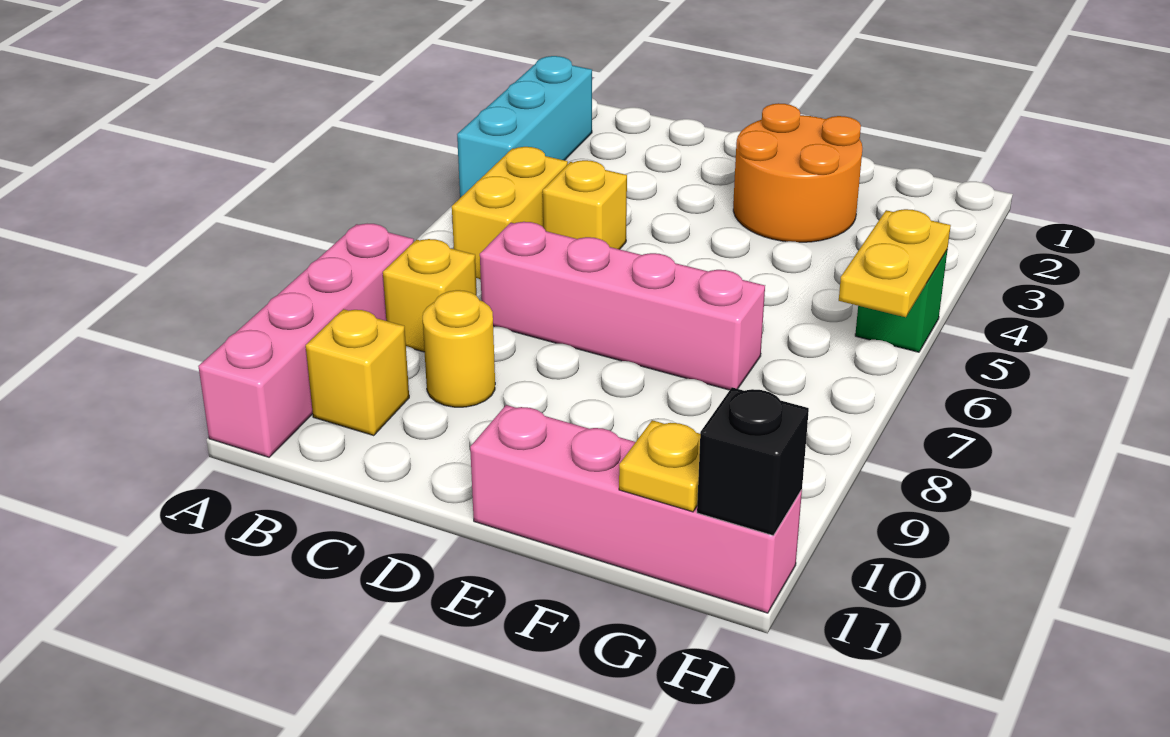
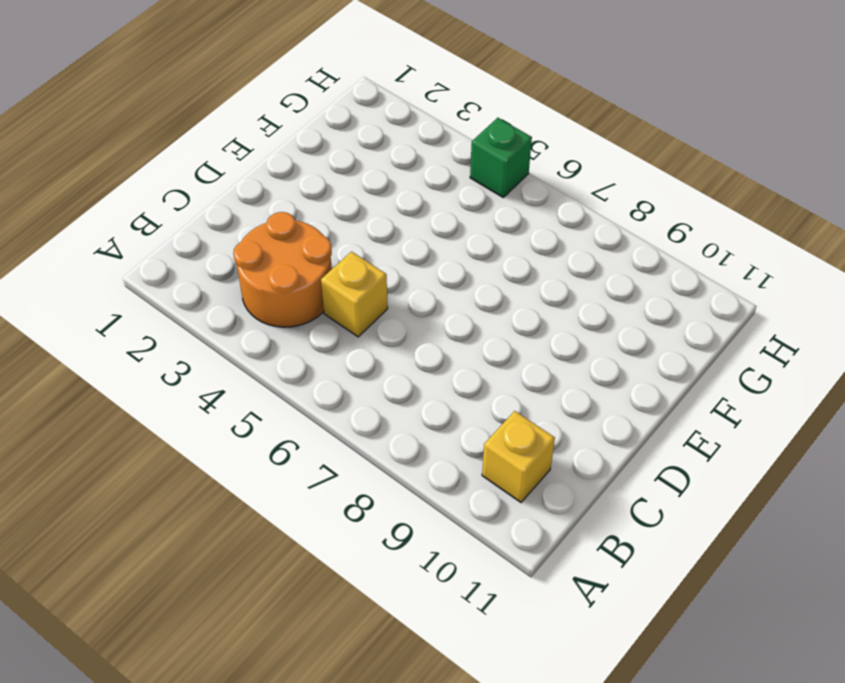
orange round brick B3:C4 level 1 -> orange round brick E2:F3 level 1
none -> cyan brick A2:A4 level 1
none -> pink brick A8:A11 level 1
none -> yellow brick B5:B6 level 1

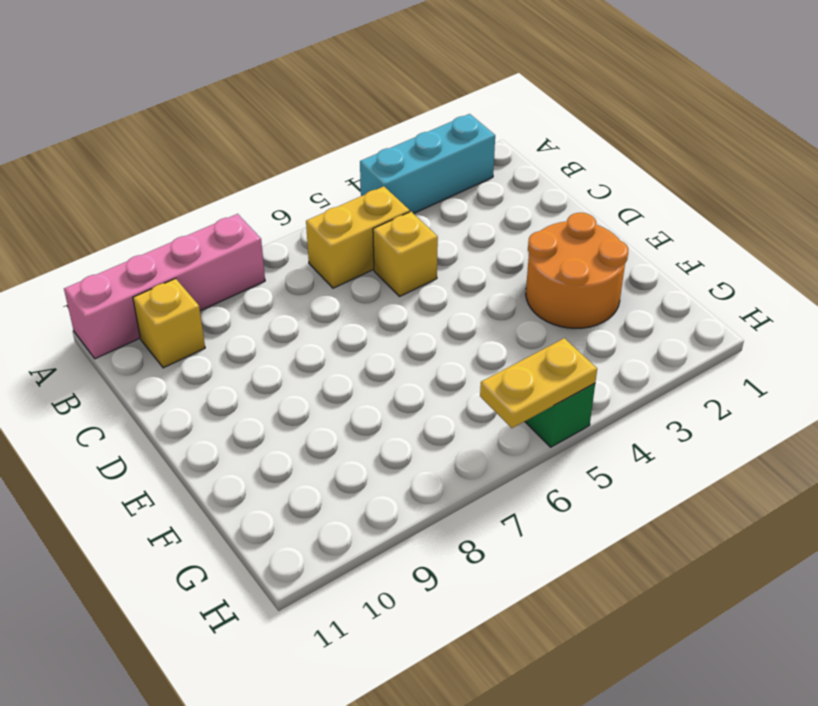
none -> yellow brick B8 level 1
none -> pink brick C7:F7 level 1
none -> yellow round brick C9 level 1

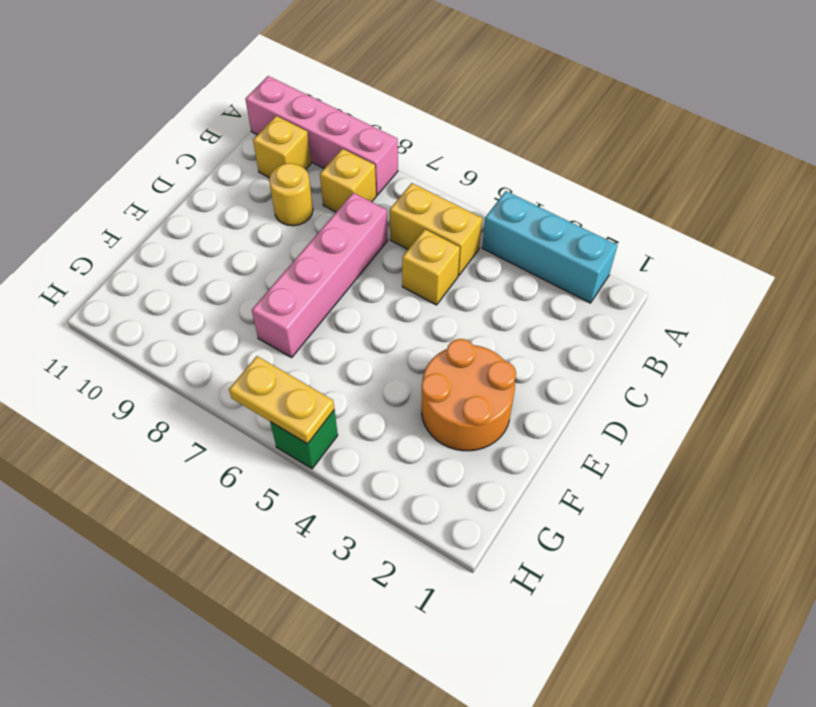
none -> pink brick E11:H11 level 1
none -> yellow plate G11 level 2
none -> black brick H11 level 2

